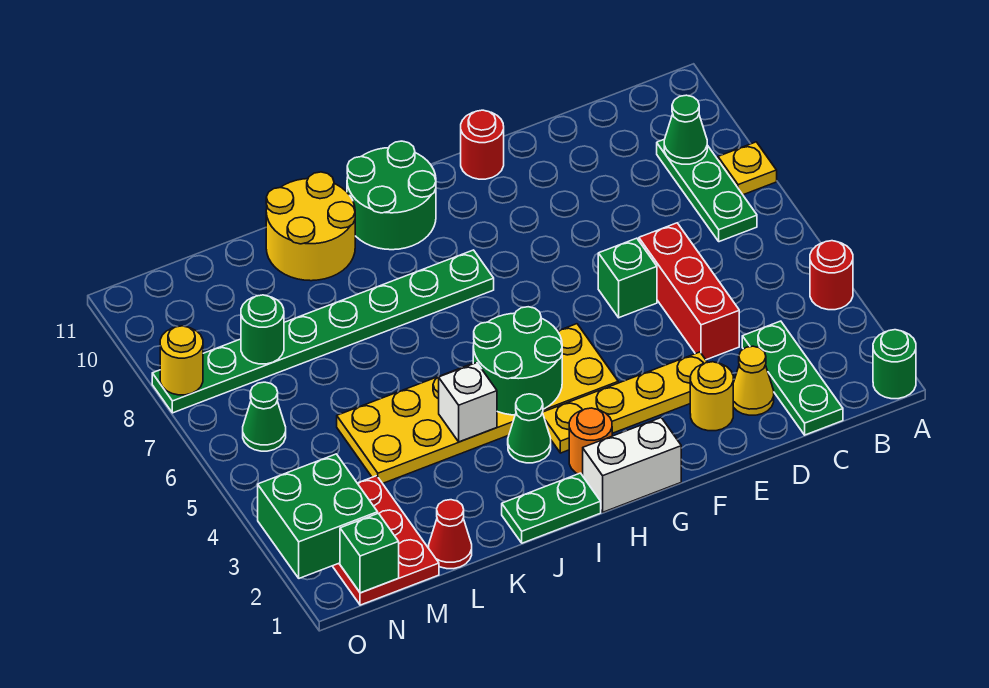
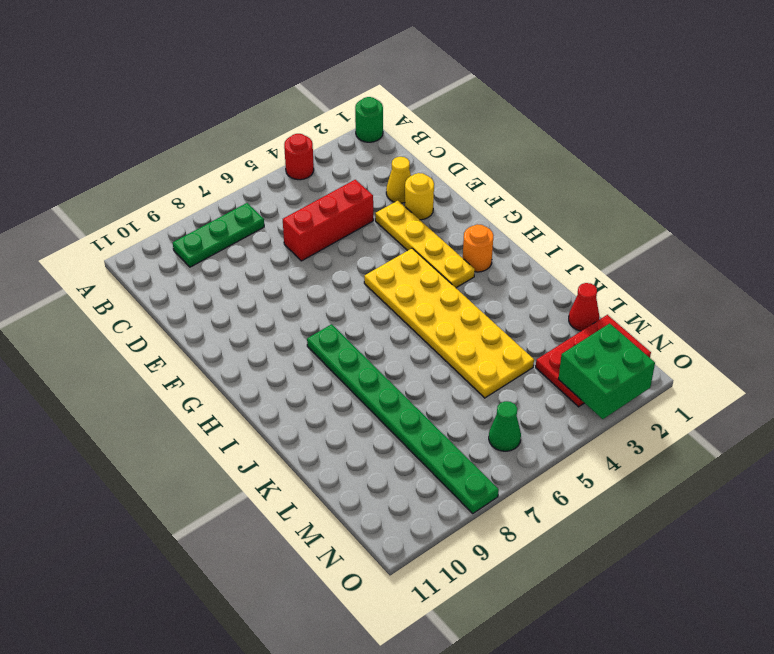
none -> yellow plate A8 level 1
none -> green plate C1:C3 level 1
none -> green brick E6 level 1

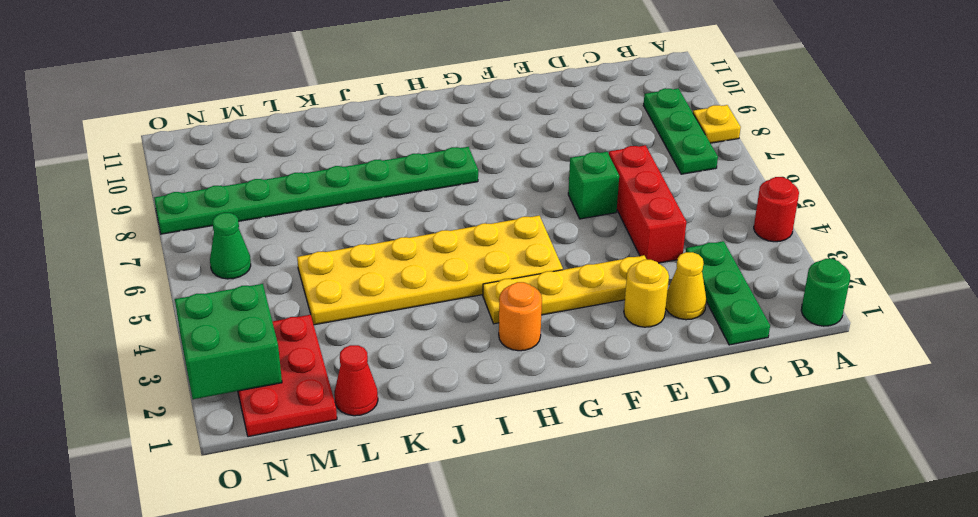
none -> red round brick F11 level 1
none -> white brick G1:H1 level 1
none -> green round brick H10:I11 level 1

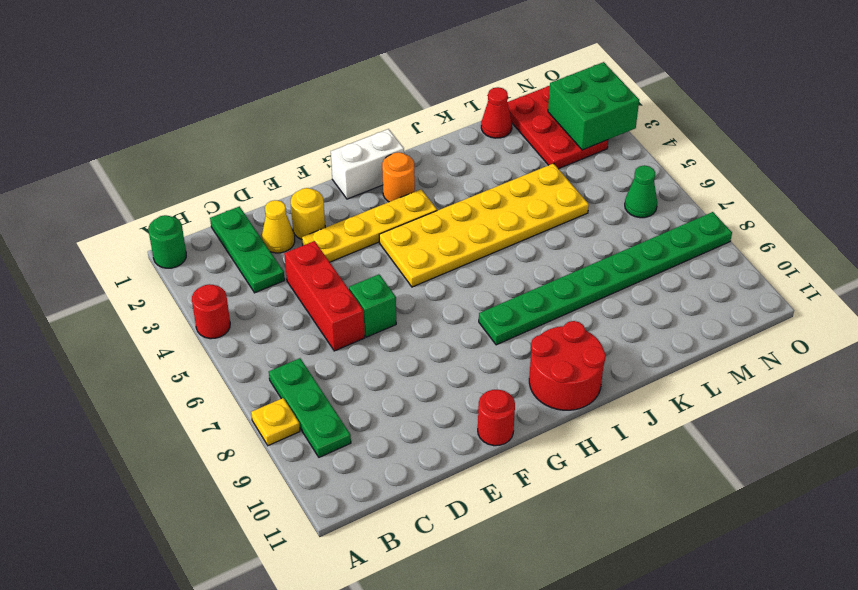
red round brick H10:I11 level 1 -> green round brick H10:I11 level 1
none -> green plate I1:J1 level 1
none -> green cone I3 level 1
none -> yellow round brick J10:K11 level 1

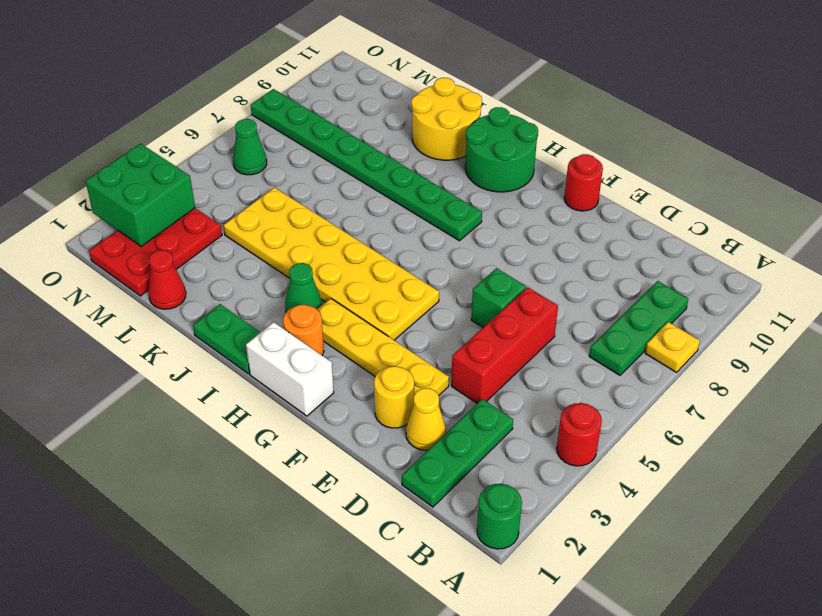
none -> green cone B9 level 2
none -> green round brick H4:I5 level 2
none -> white brick J4 level 2

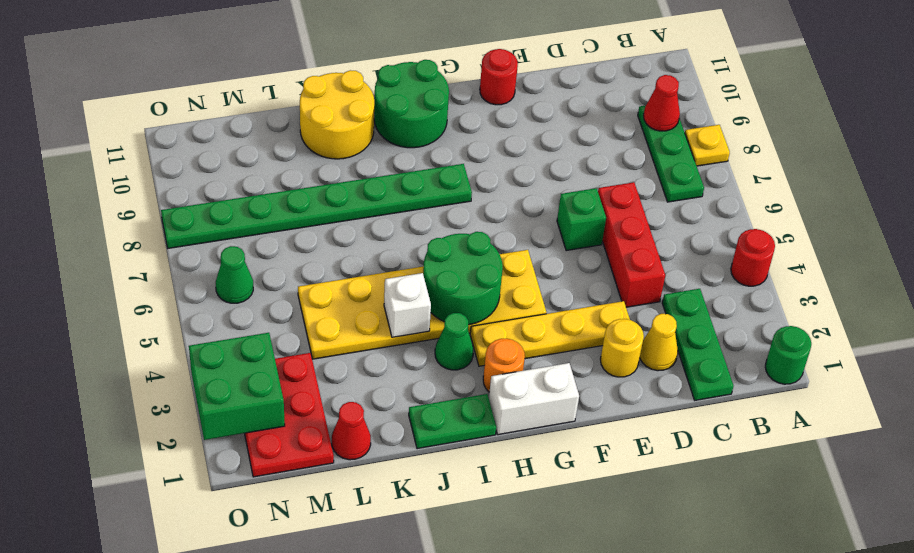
red cone B9 level 2 -> green cone B9 level 2
none -> green round brick M8 level 2
none -> green brick N1 level 2
none -> yellow round brick O8 level 2

